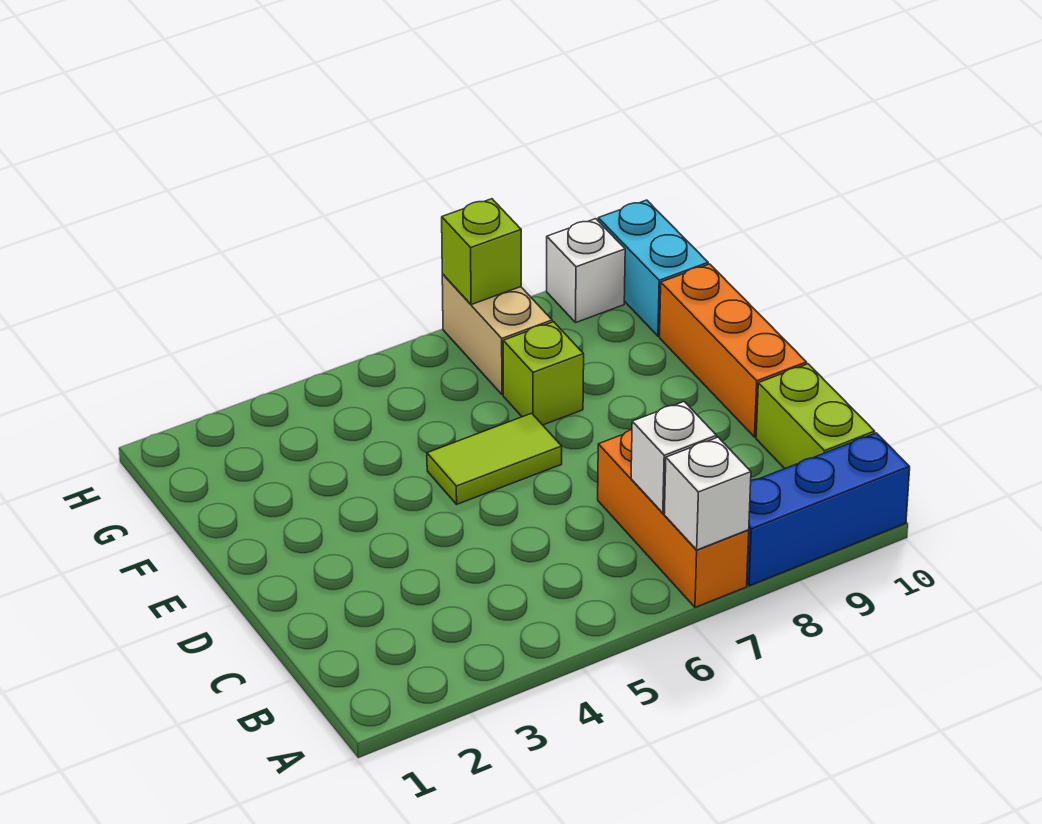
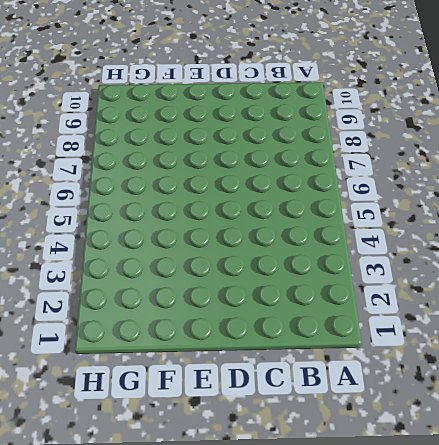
none -> orange brick A7:C7 level 1
none -> blue brick A8:A10 level 1
none -> lime brick B10:C10 level 1

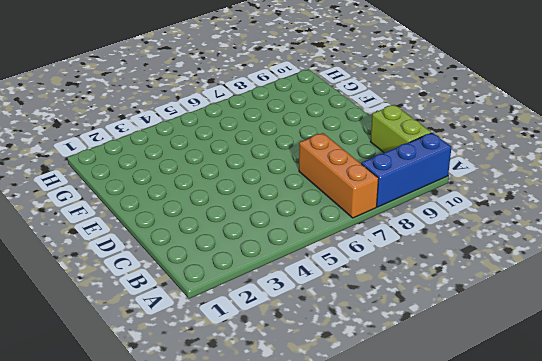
none -> orange brick D10:F10 level 1
none -> lime tile E5:E6 level 1
none -> lime brick F7 level 1

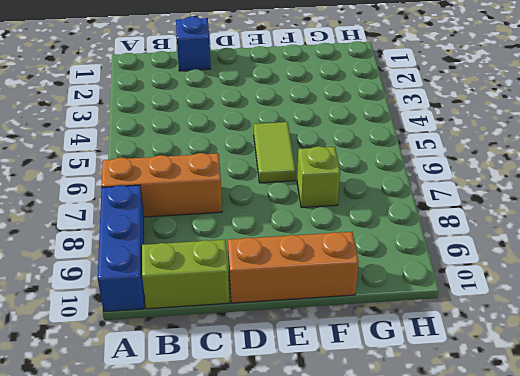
blue brick C1 level 1 -> none
none -> tan brick G7:H7 level 1
none -> cyan brick G10:H10 level 1
none -> white brick H9 level 1

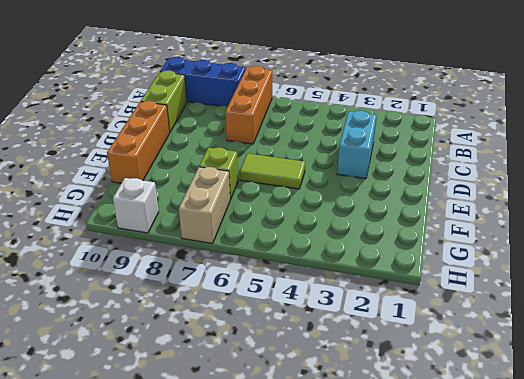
cyan brick C3:D3 level 1 -> cyan brick G10:H10 level 1
none -> white brick A7 level 2
none -> white brick B7 level 2
none -> lime brick H7 level 2

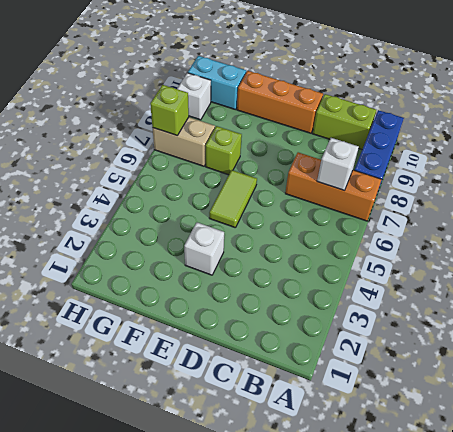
white brick E3 level 1 -> white brick A7 level 2

